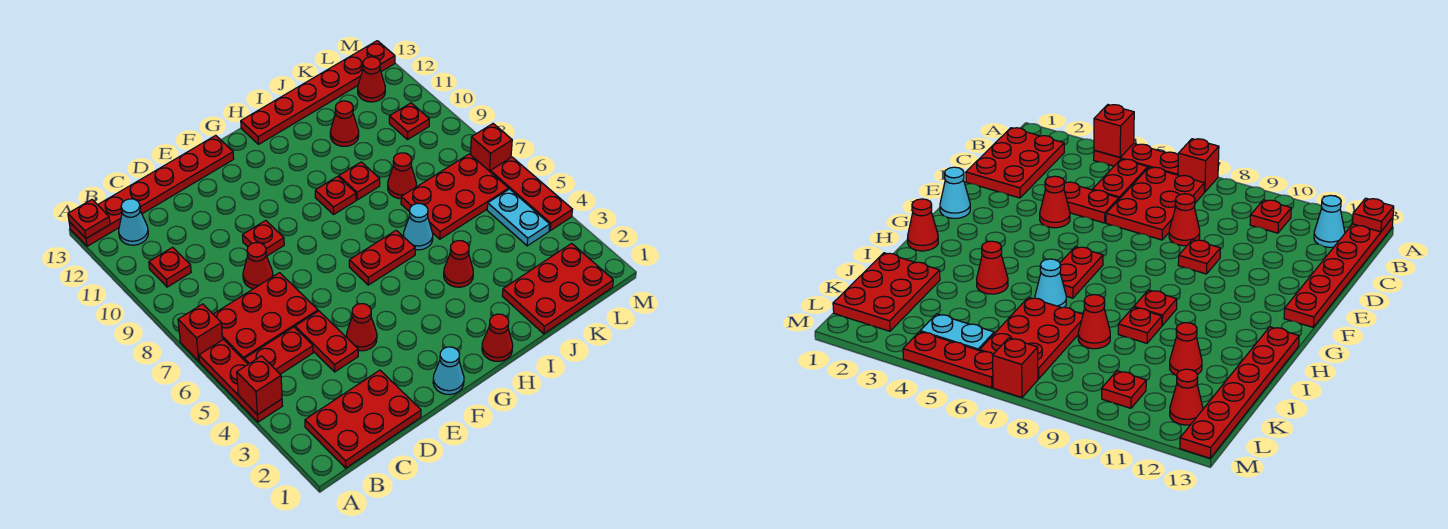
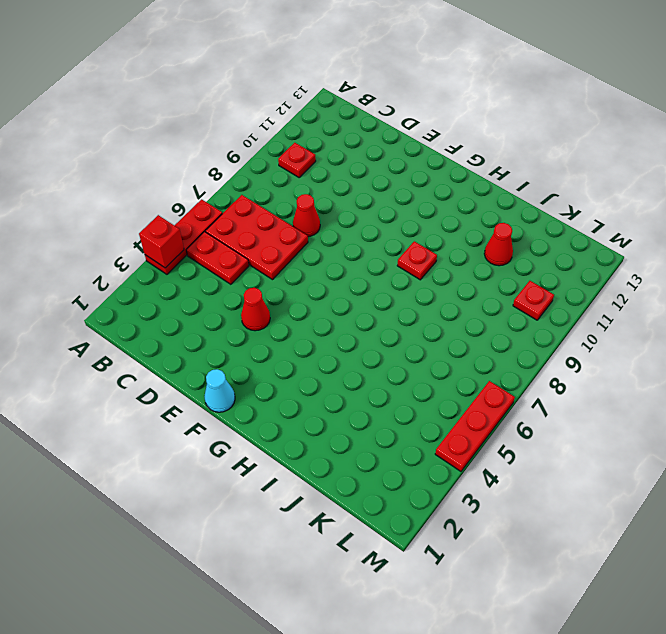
none -> red brick A7 level 1
none -> red plate A13:F13 level 1
none -> red plate B1:D2 level 1
none -> cyan cone B12 level 1

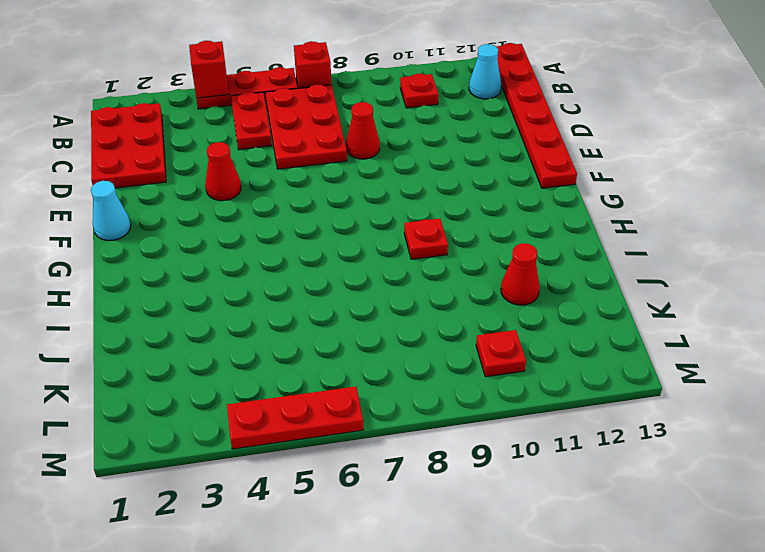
none -> red plate D4:D5 level 1
none -> red plate E9 level 1
none -> red plate G6:H6 level 1
none -> red cone H1 level 1

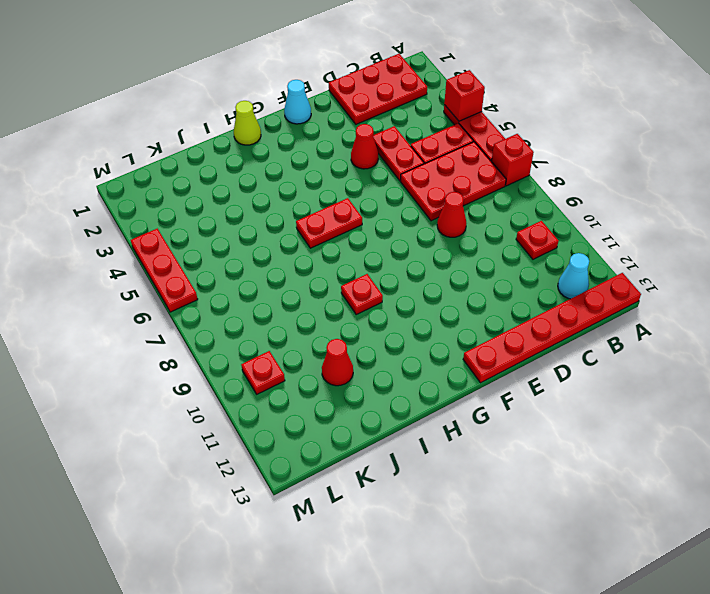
lime cone H1 level 1 -> red cone H1 level 1
none -> red plate E9 level 1
none -> red plate H13:M13 level 1
none -> red cone I4 level 1
none -> cyan cone I6 level 1

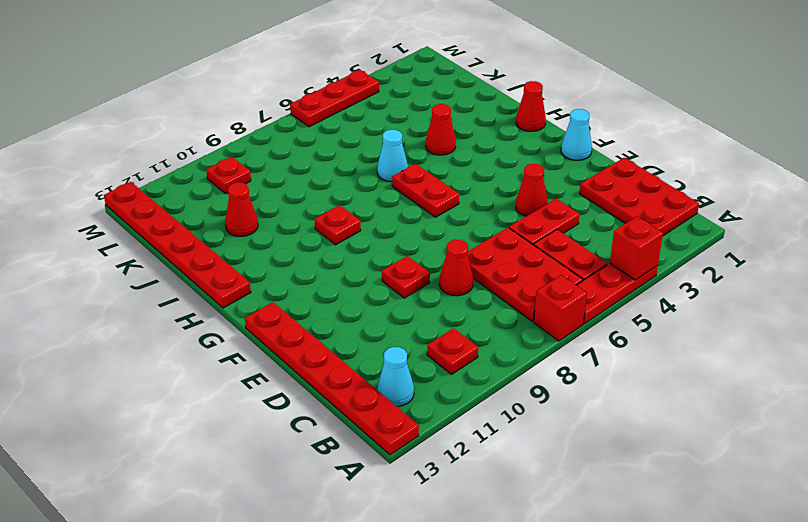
none -> red plate I9 level 1
none -> red plate J1:L2 level 1
none -> red plate J6:L7 level 1
none -> red cone J8 level 1

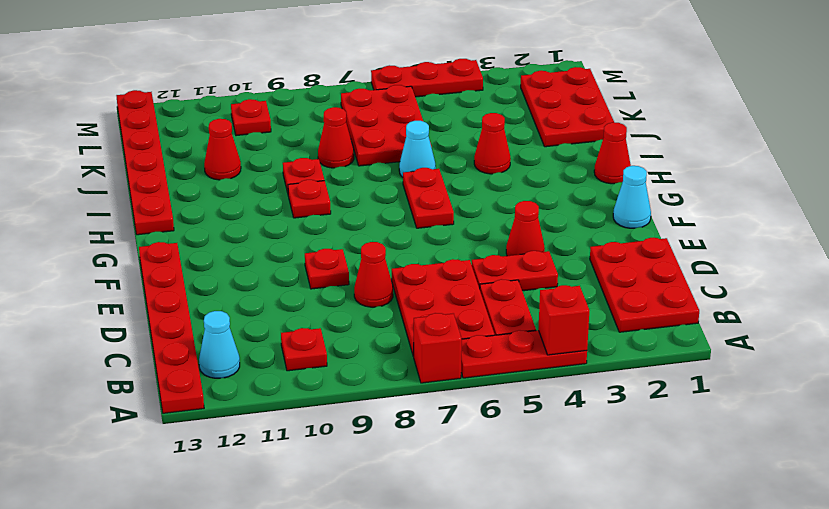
none -> cyan plate L4:L5 level 1
none -> red cone L12 level 1
none -> red brick M7 level 1
none -> red plate A13 level 2

